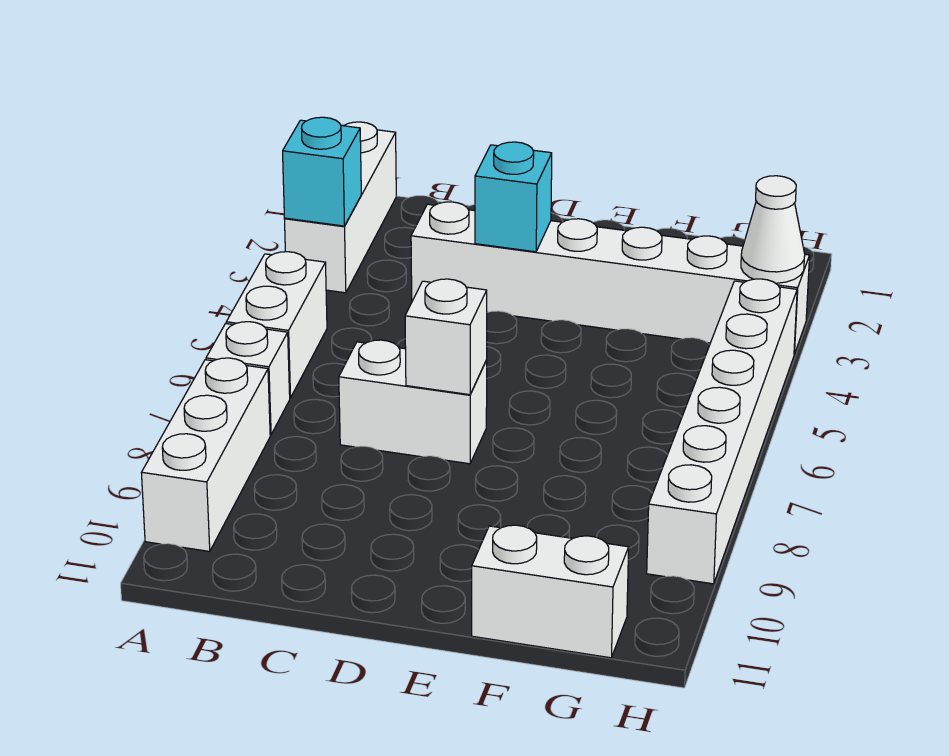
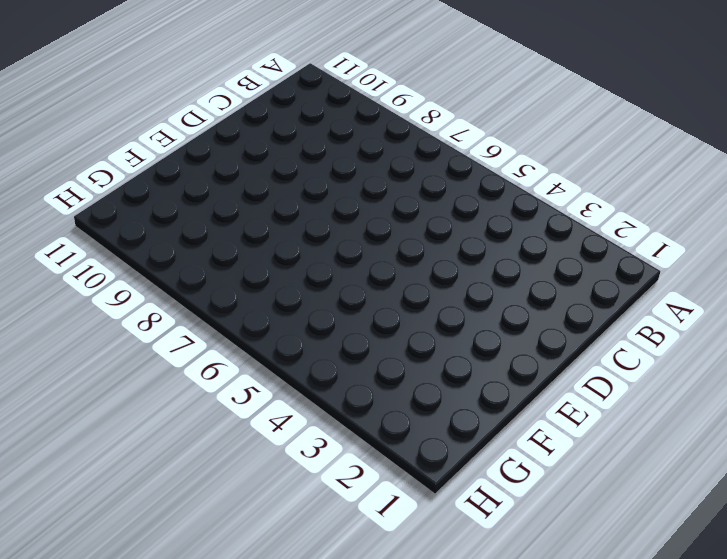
none -> white brick A1:A3 level 1
none -> white brick A5:A6 level 1
none -> white brick A7 level 1

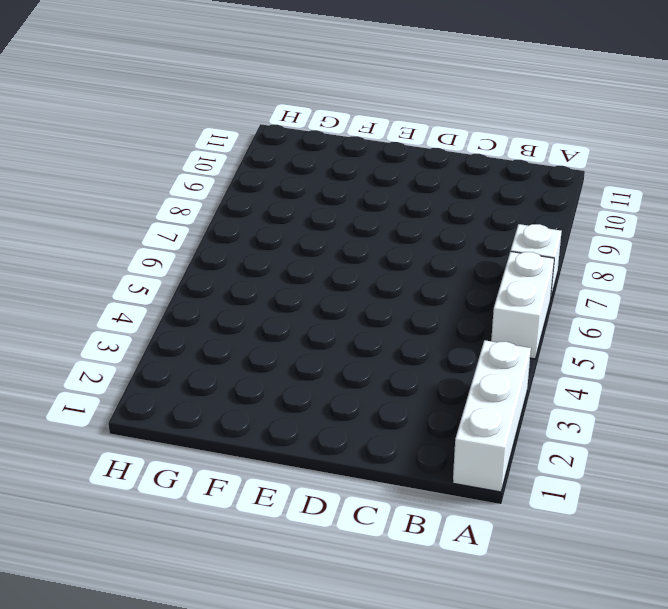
none -> white brick A8:A10 level 1
none -> white brick C3:H3 level 1
none -> white brick C7:D7 level 1

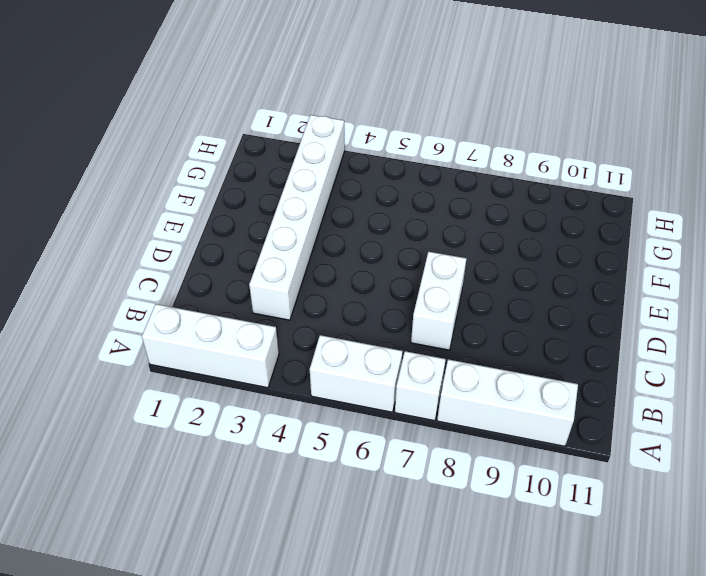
none -> white brick F11:G11 level 1
none -> white brick H4:H9 level 1
none -> cyan brick A3 level 2

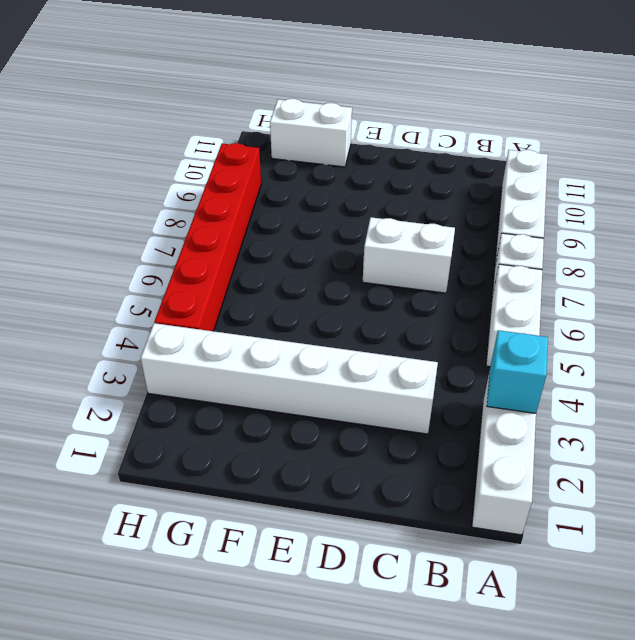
red brick H4:H9 level 1 -> white brick H4:H9 level 1
none -> cyan brick D3 level 2
none -> white brick D7 level 2
none -> white cone H3 level 2

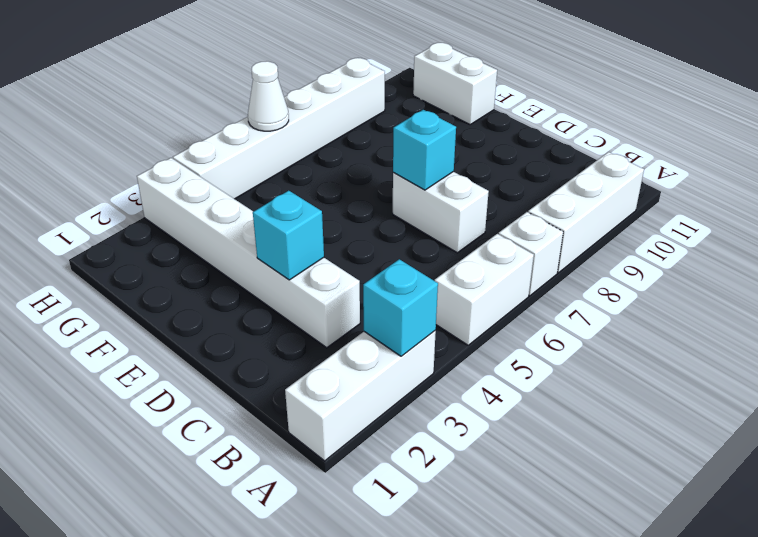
cyan brick D7 level 2 -> white brick D7 level 2
white cone H6 level 2 -> white cone H3 level 2

